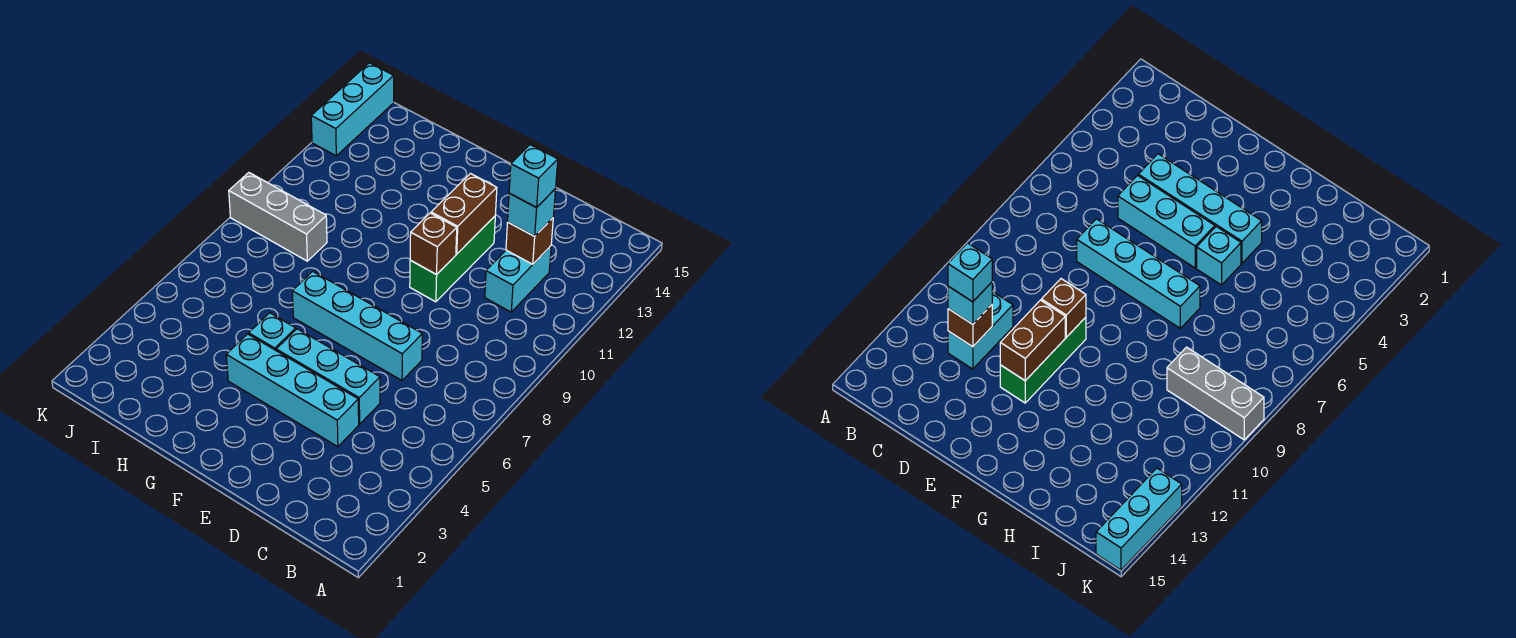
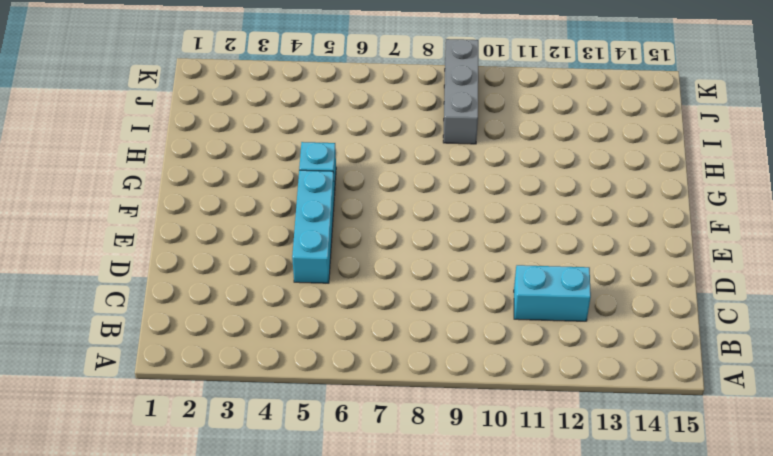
none -> cyan brick D4:G4 level 1
none -> cyan brick D7:G7 level 1
none -> green brick E10:E12 level 1

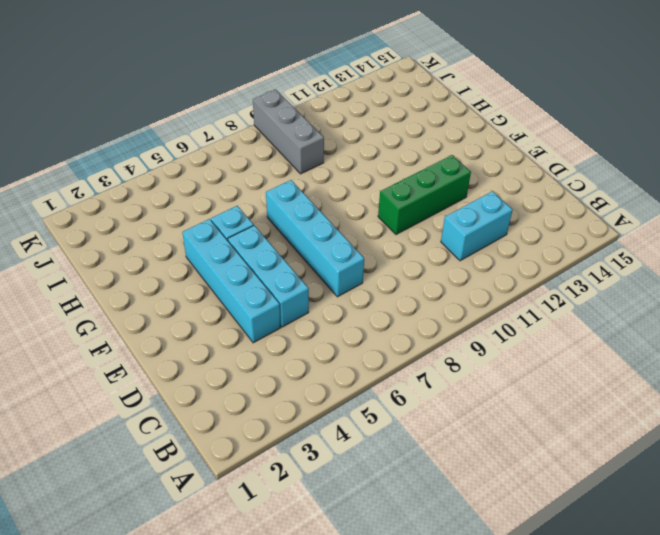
none -> cyan brick K13:K15 level 1
none -> brown brick C12 level 2
none -> brown brick E10 level 2

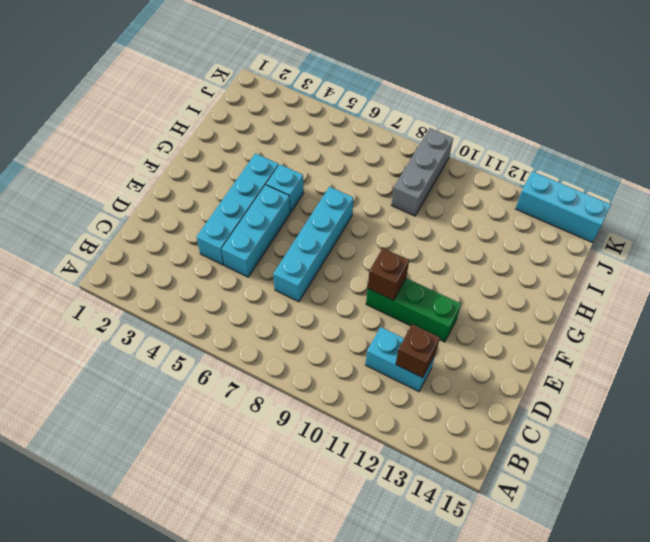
none -> brown brick E11:E12 level 2
none -> cyan brick C12 level 3
none -> cyan brick C12 level 4

